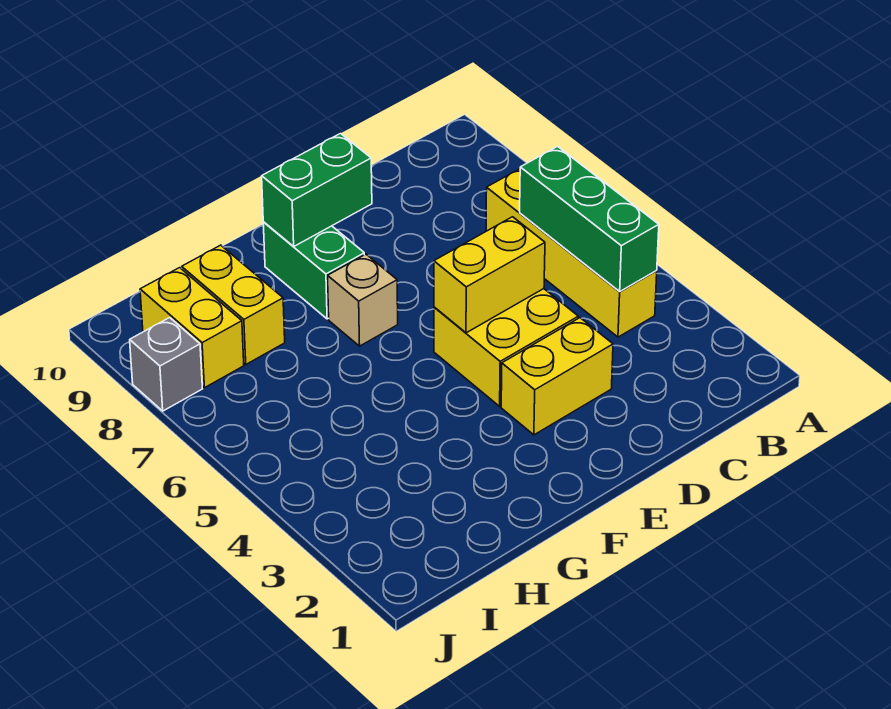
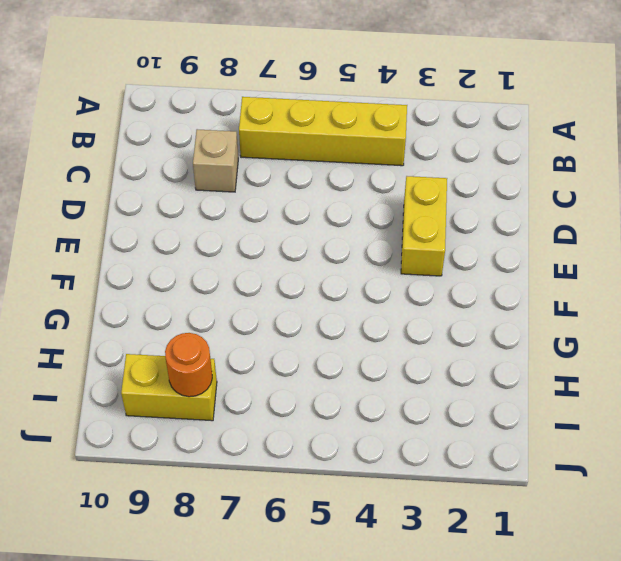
tan brick C8 level 1 -> tan brick F7 level 1
orange round brick I8 level 2 -> none
none -> yellow brick D4:E5 level 1
none -> green brick F8:F9 level 1

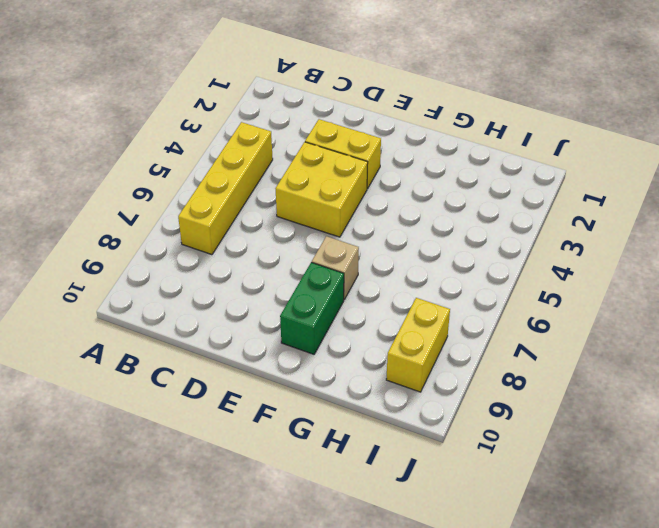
none -> yellow brick H8:H9 level 1
none -> grey brick J8 level 1

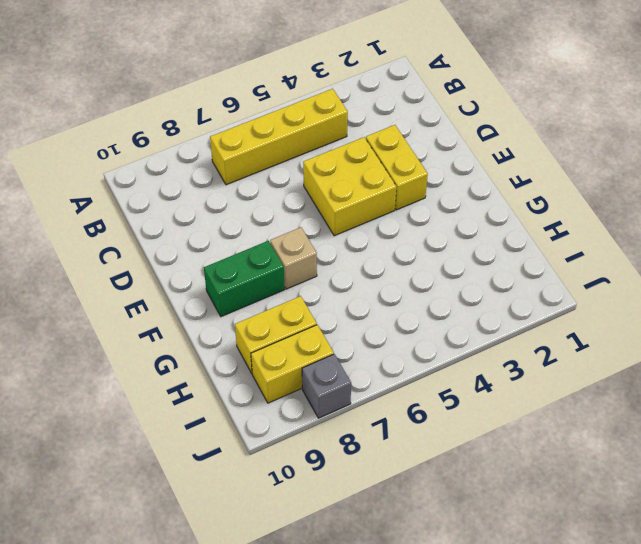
none -> green brick B4:B6 level 2
none -> yellow brick D5:E5 level 2

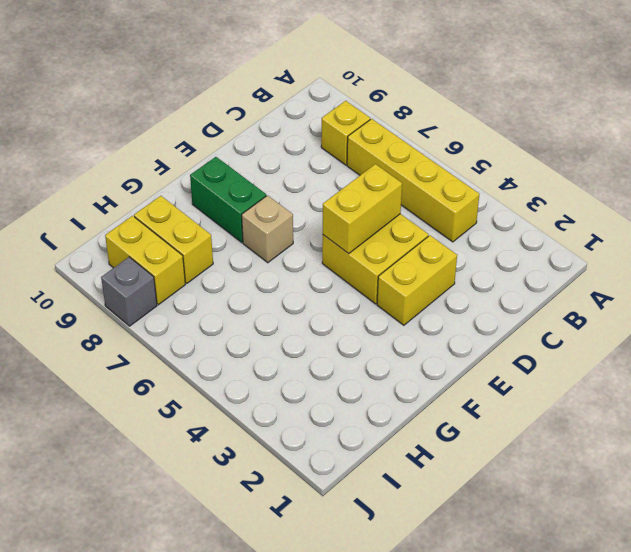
yellow brick B8 level 1 -> none
none -> green brick B4:B6 level 2
none -> green brick E9:F9 level 2

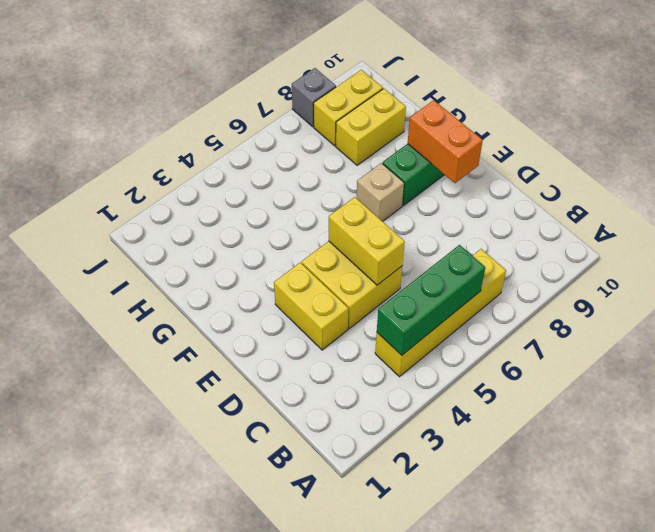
orange brick E9:F9 level 2 -> green brick E9:F9 level 2

